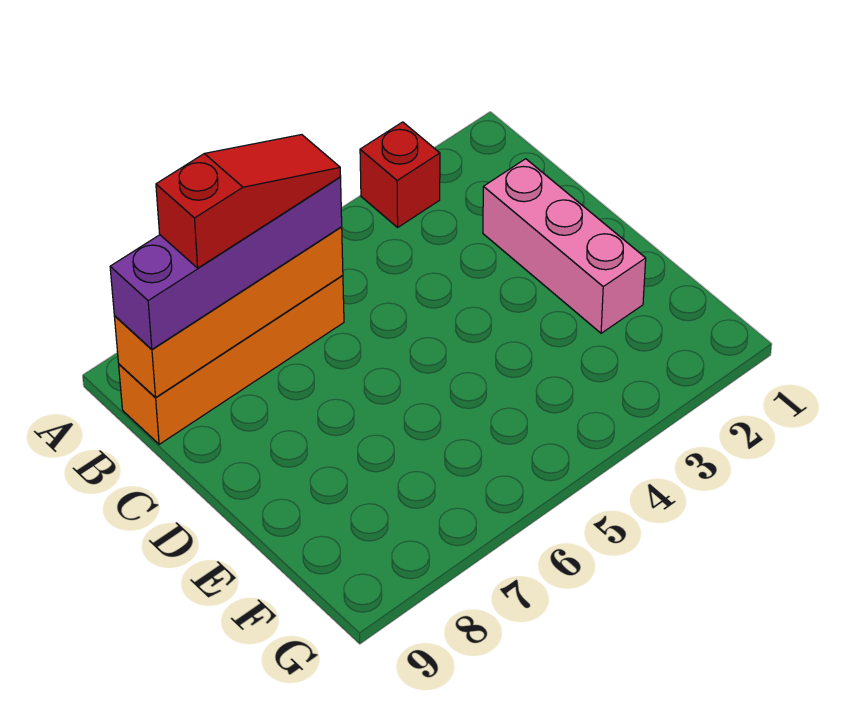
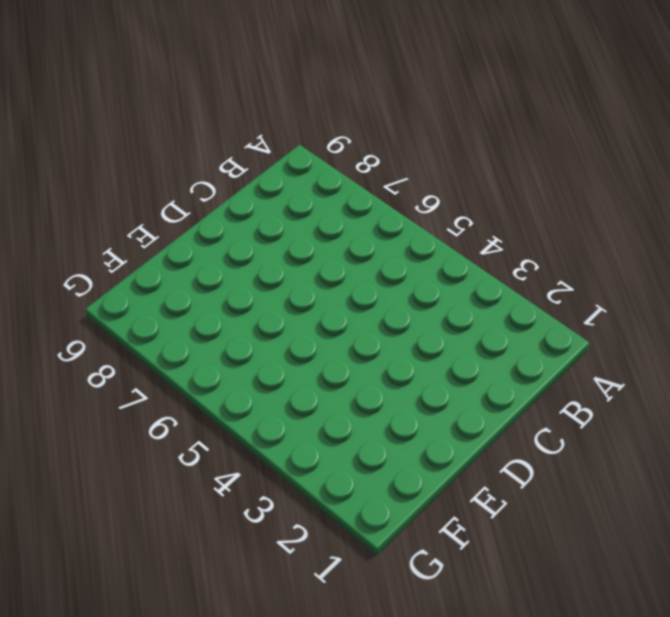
none -> red brick A3 level 1
none -> orange brick B6:B9 level 1

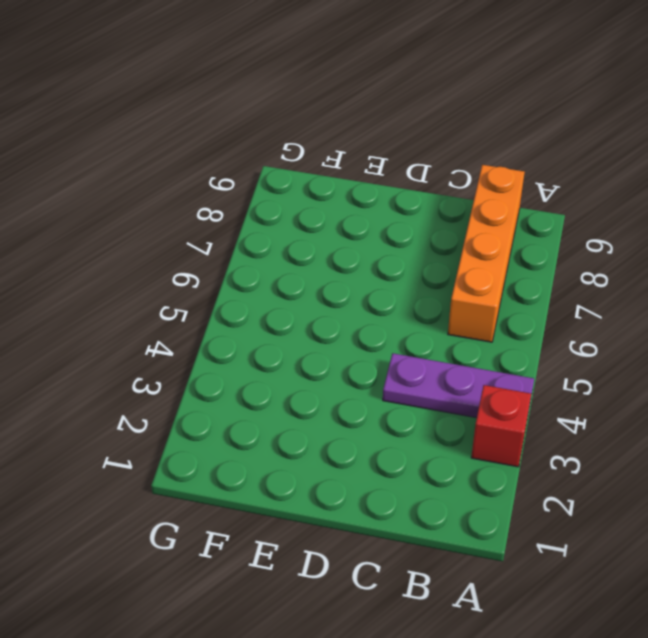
purple plate A4:C4 level 1 -> none
none -> pink brick C2:E2 level 1
none -> orange brick B6:B9 level 2

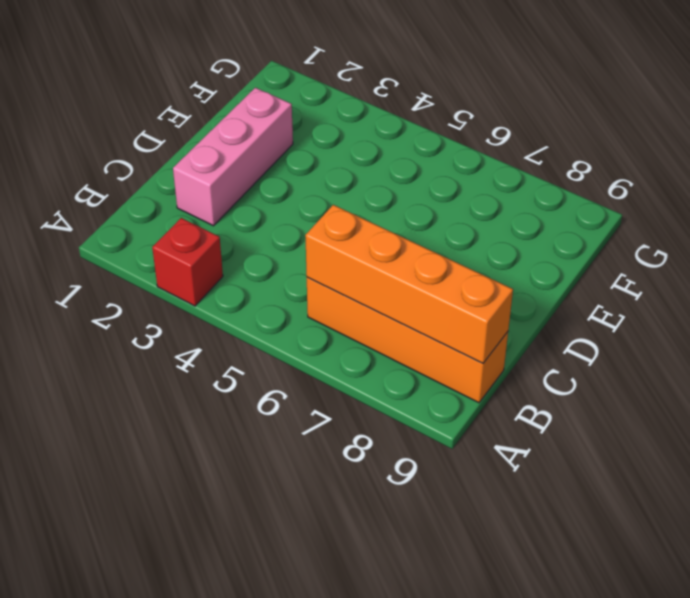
none -> purple brick B6:B9 level 3
none -> red slope B6:B8 level 4 top 8

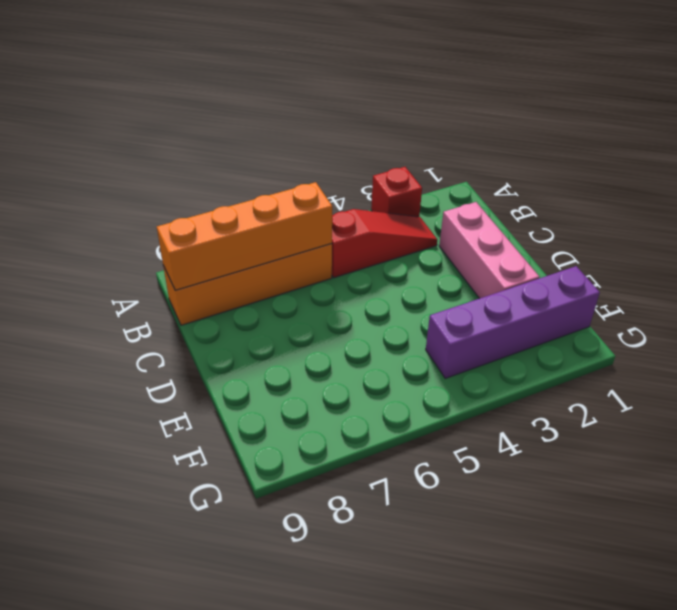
red slope B3:B5 level 1 top 5 -> red slope B6:B8 level 4 top 8
purple brick F1:F4 level 1 -> purple brick B6:B9 level 3

